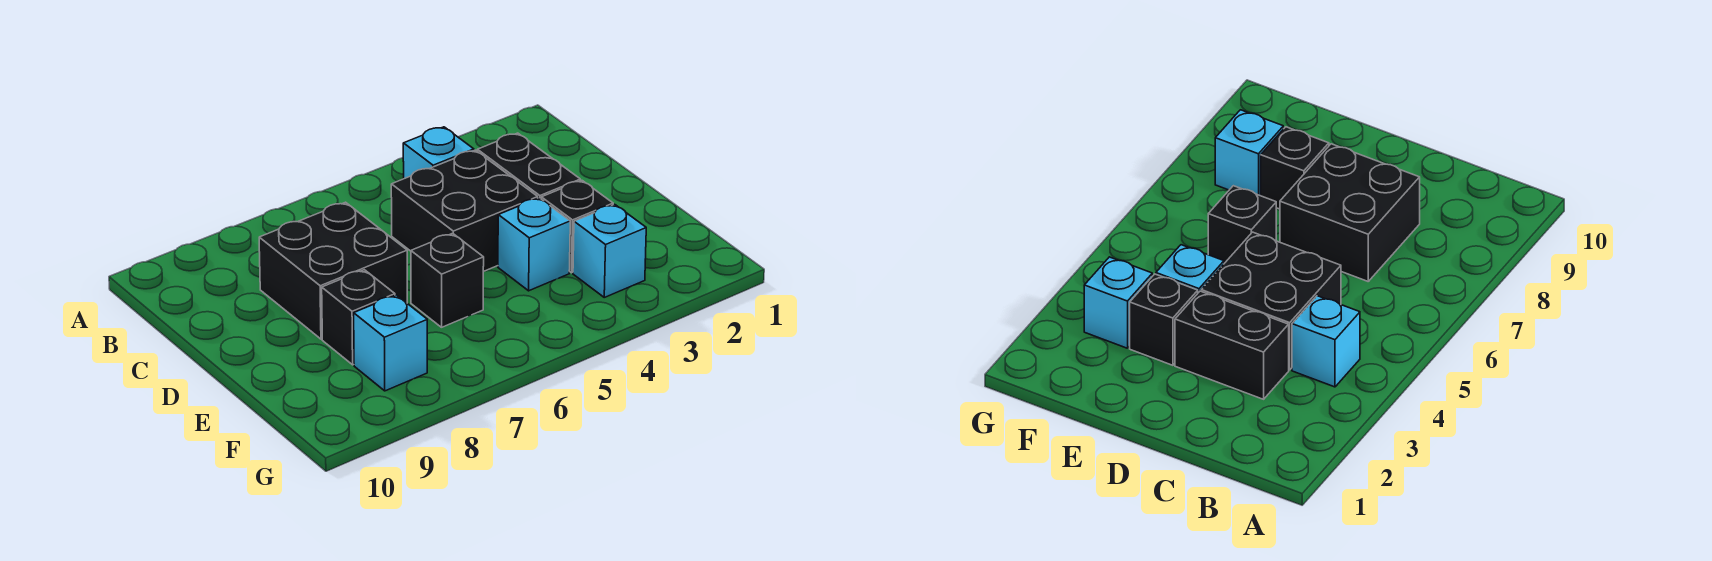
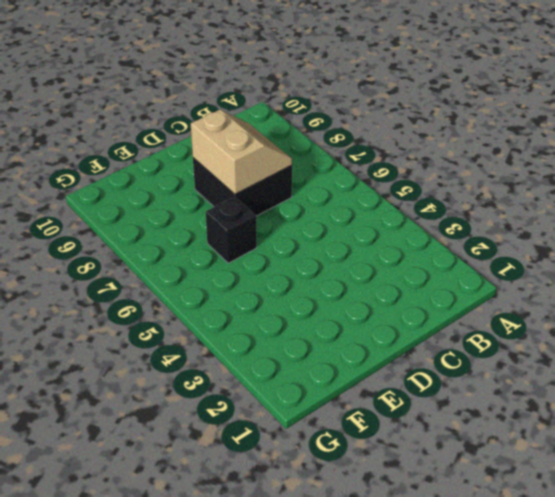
tan slope C7:D8 level 2 top D -> none
none -> cyan brick B4 level 1
none -> black brick C3:D3 level 1

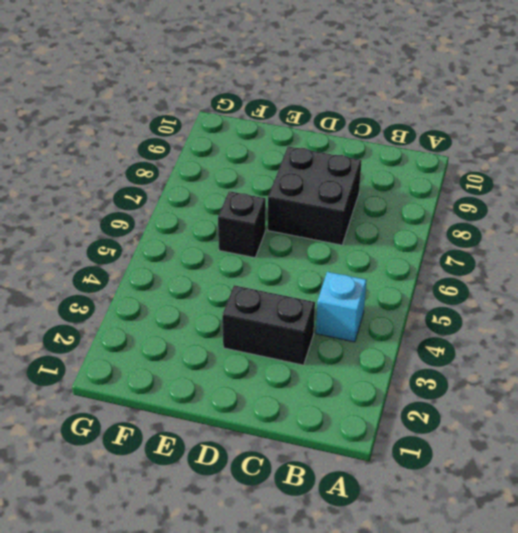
none -> black brick C4:D5 level 1
none -> black brick E3 level 1

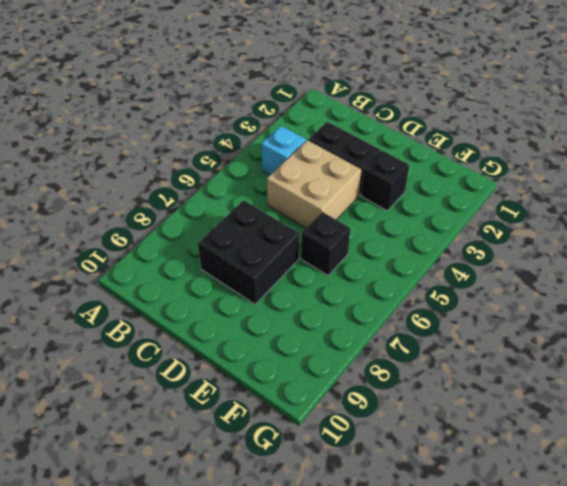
tan brick C4:D5 level 1 -> black brick C4:D5 level 1
none -> cyan brick E4 level 1
none -> black brick E8 level 1

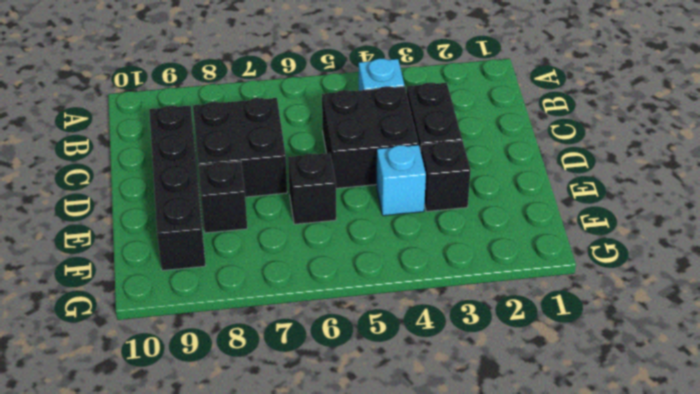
black brick C9:F9 level 1 -> none
none -> cyan brick F3 level 1
none -> cyan brick F8 level 1

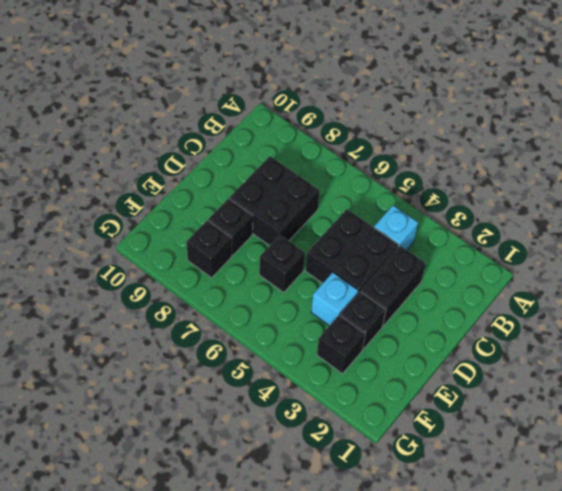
black brick F3 level 1 -> cyan brick F3 level 1
black brick F8 level 1 -> cyan brick F8 level 1

